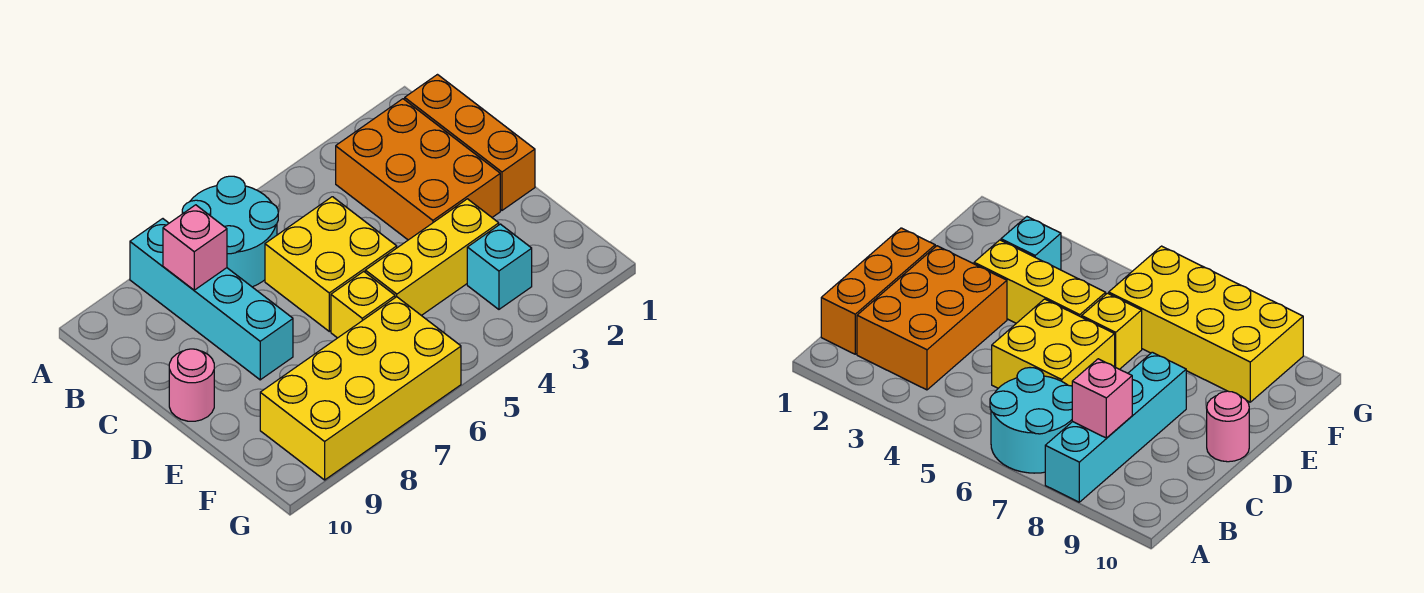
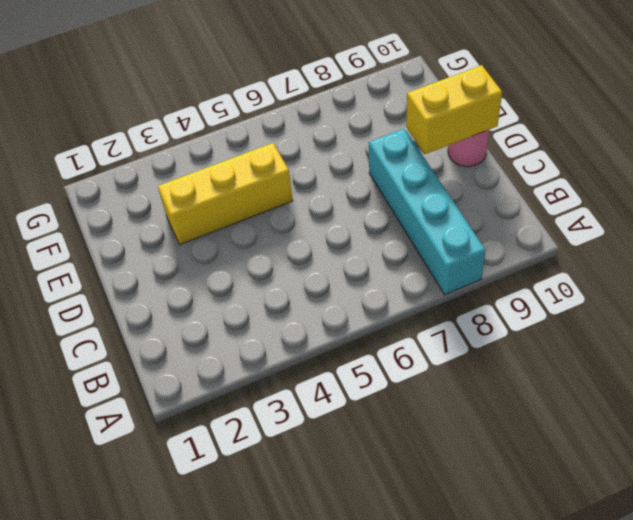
yellow brick D9:D10 level 2 -> none
none -> cyan round brick A6:B7 level 1
none -> orange brick B1:D1 level 1

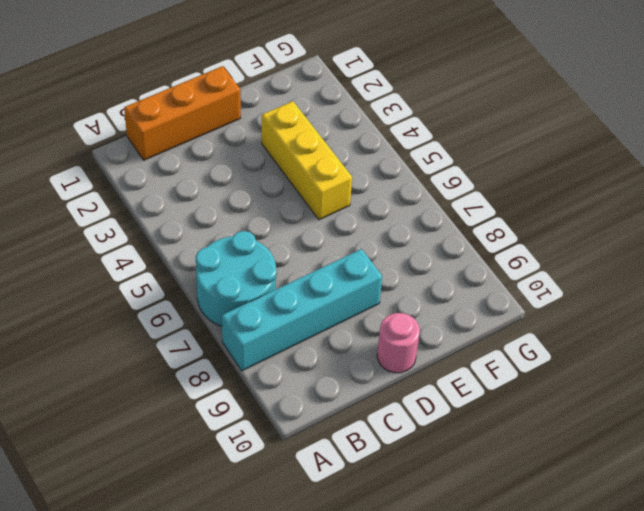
none -> orange brick B2:D3 level 1
none -> yellow brick C5:D6 level 1

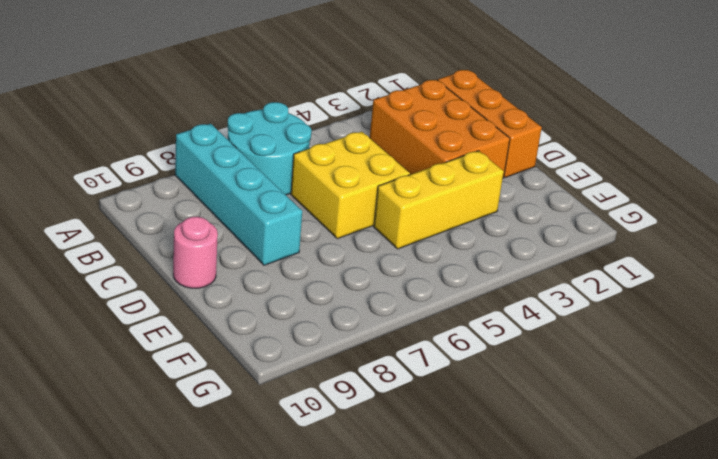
none -> yellow brick E6 level 1
none -> cyan brick F3 level 1

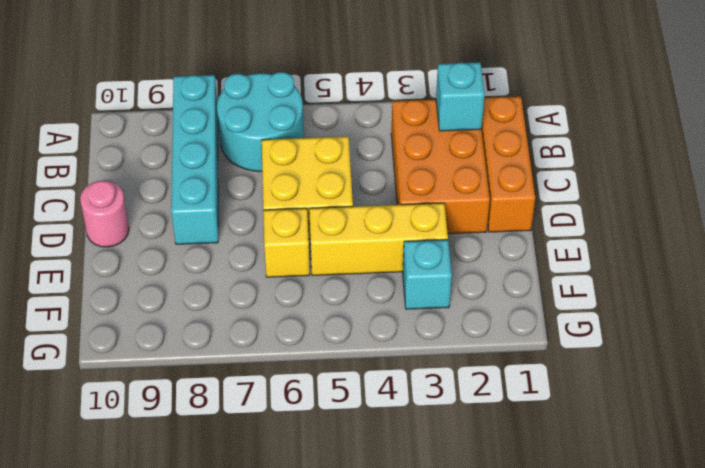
cyan brick B2 level 2 -> none
none -> yellow brick F6:G9 level 1
none -> pink brick B8 level 2

